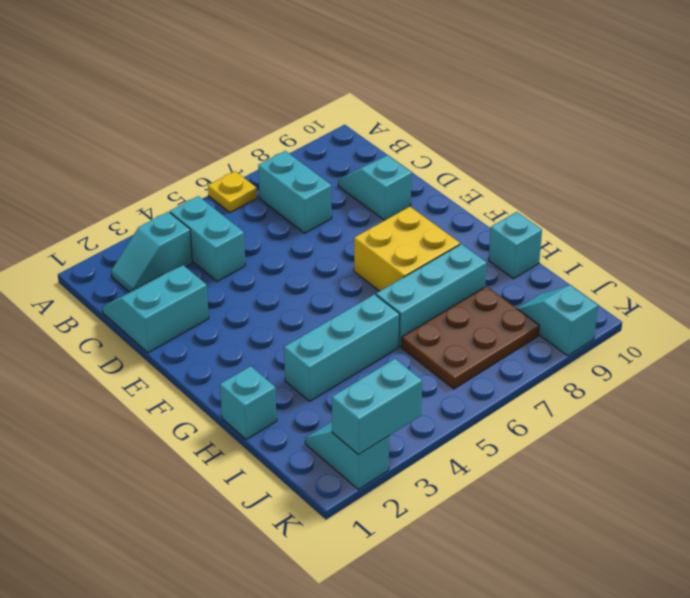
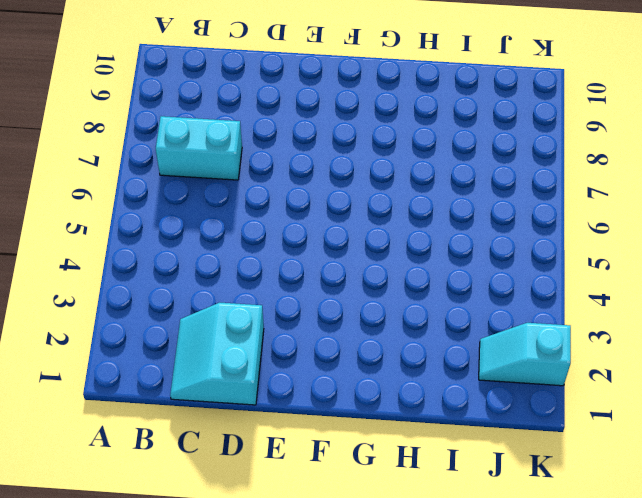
none -> yellow plate A6 level 1
none -> cyan slope B2:B3 level 1 top 3
none -> cyan brick B4:C4 level 1

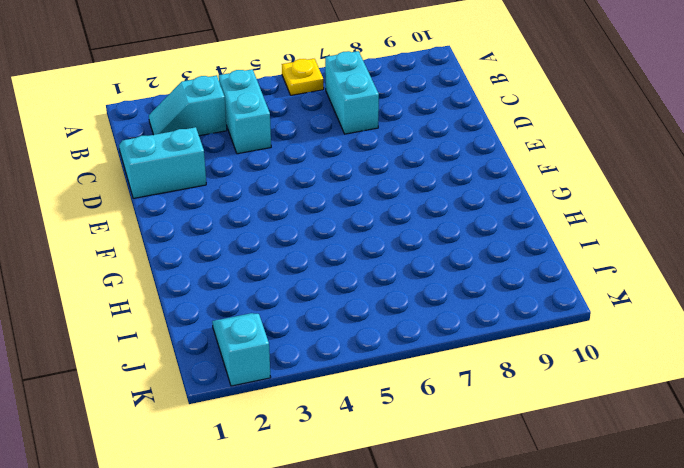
none -> cyan slope C9:D9 level 1 top D
none -> yellow brick F7:G8 level 1
none -> cyan brick H1 level 1

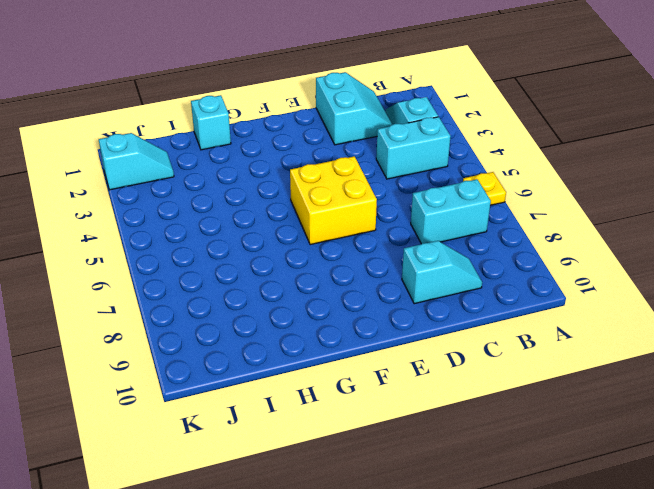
yellow brick E5:F6 level 1 -> yellow brick F7:G8 level 1
none -> cyan brick H3:H5 level 1
none -> cyan brick H6:H8 level 1
none -> cyan brick H10 level 1

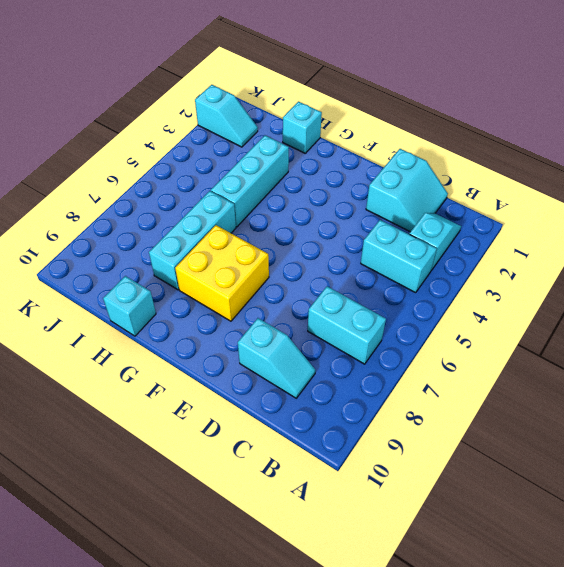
none -> yellow plate A6 level 1
none -> brown plate I6:J8 level 1
none -> cyan slope J9:K9 level 1 top K

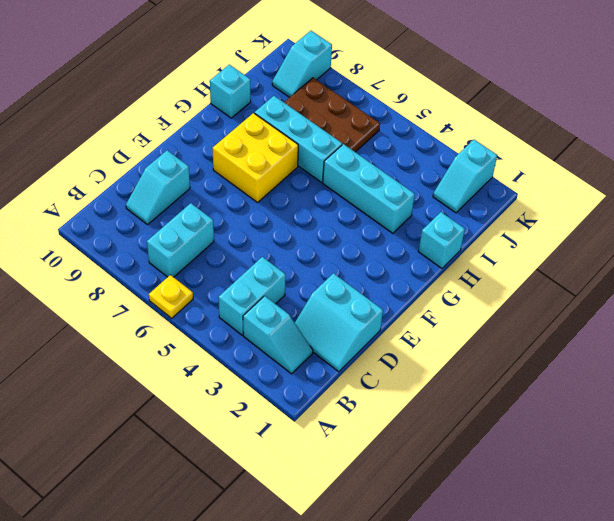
none -> cyan brick K2:K3 level 2

